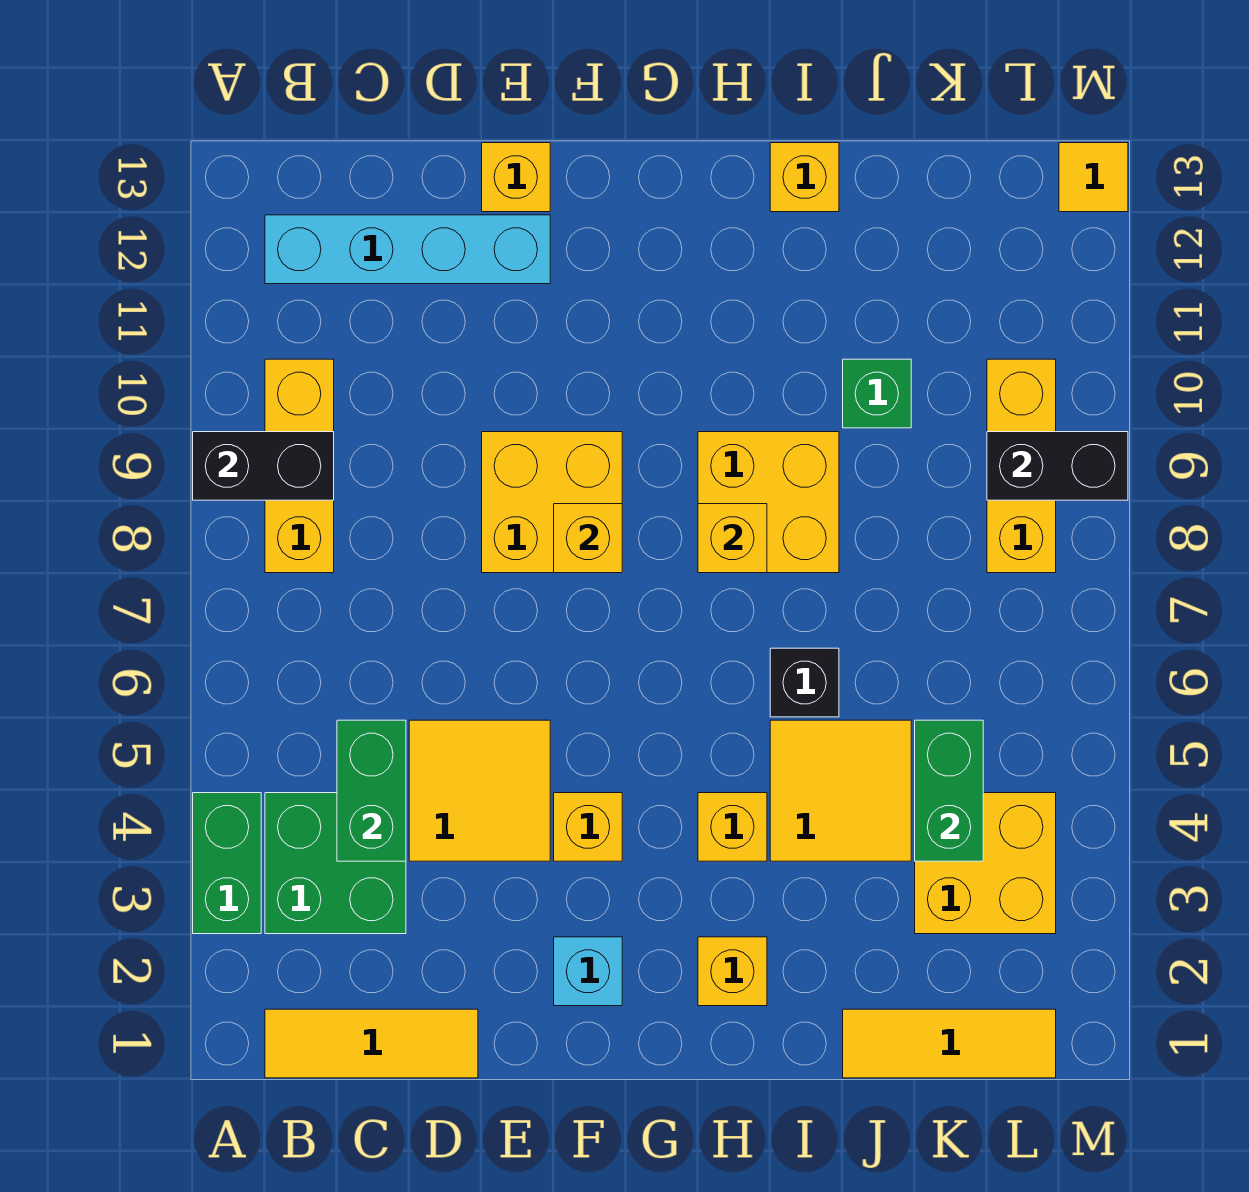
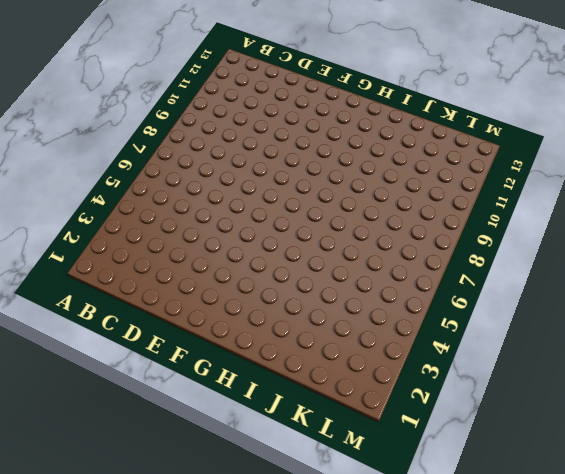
none -> green brick A3:A4 level 1
none -> yellow tile B1:D1 level 1
none -> green brick B3:C4 level 1

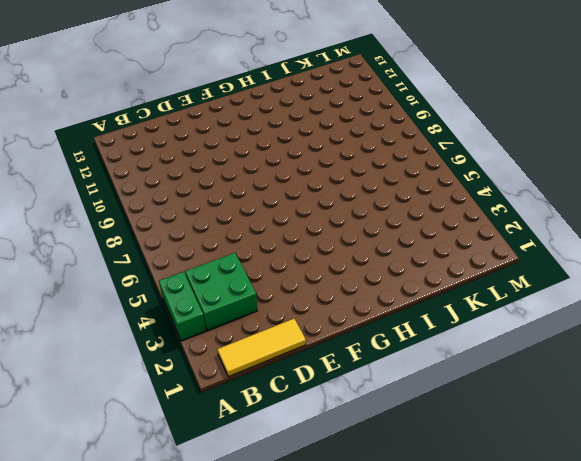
none -> yellow brick B8:B10 level 1
none -> cyan brick B12:E12 level 1
none -> yellow tile D4:E5 level 1

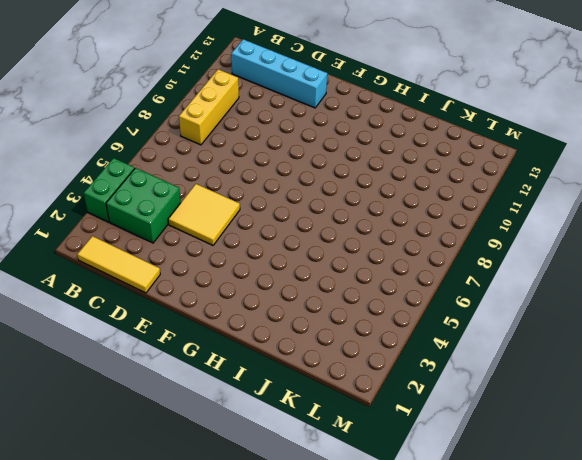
none -> yellow brick E8:F9 level 1
none -> yellow brick E13 level 1
none -> cyan brick F2 level 1

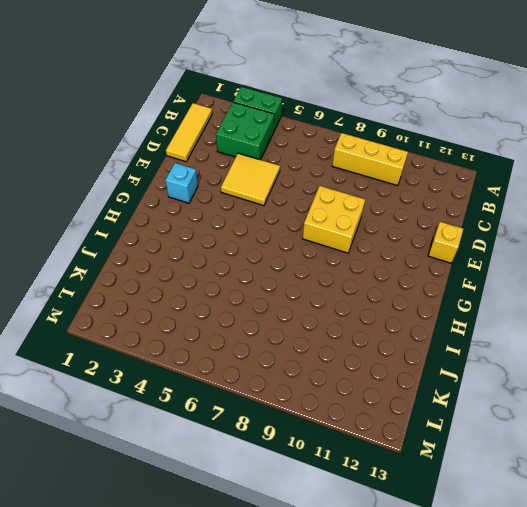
none -> cyan brick B12:E12 level 1
none -> yellow brick F4 level 1
none -> yellow brick H2 level 1

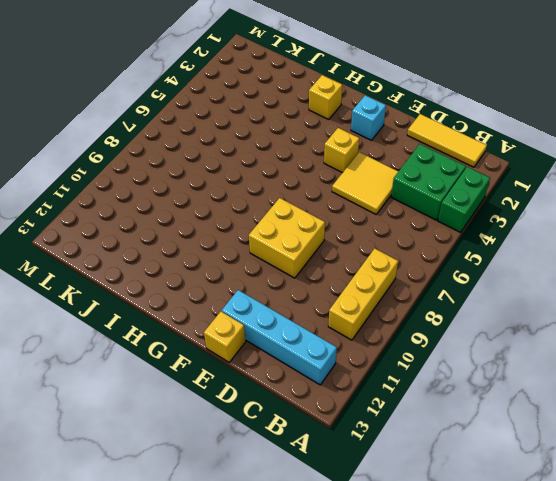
none -> yellow brick H4 level 1
none -> yellow brick H8:I9 level 1
none -> yellow tile I4:J5 level 1

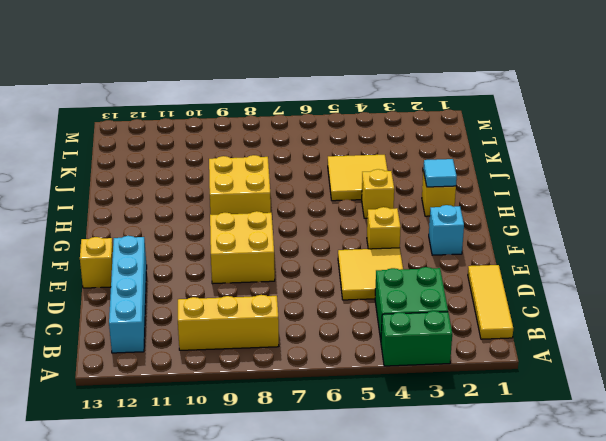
cyan tile H2 level 2 -> none
none -> black brick I6 level 1
none -> yellow brick I13 level 1
none -> yellow tile J1:L1 level 1

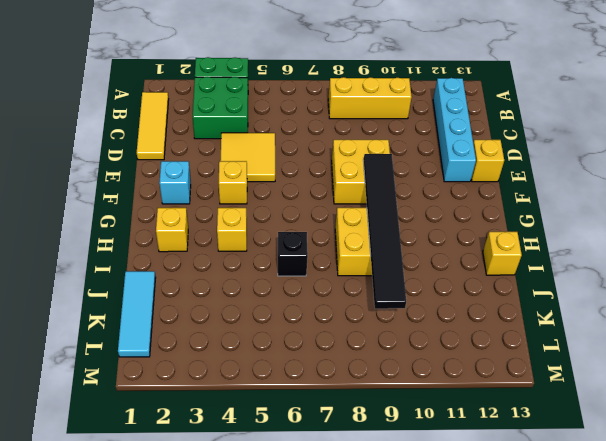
black tile F9:K9 level 2 -> none
cyan tile J1:L1 level 1 -> yellow tile J1:L1 level 1
none -> yellow tile I4:J5 level 1
none -> green brick J10 level 1
none -> yellow brick K3:L4 level 1

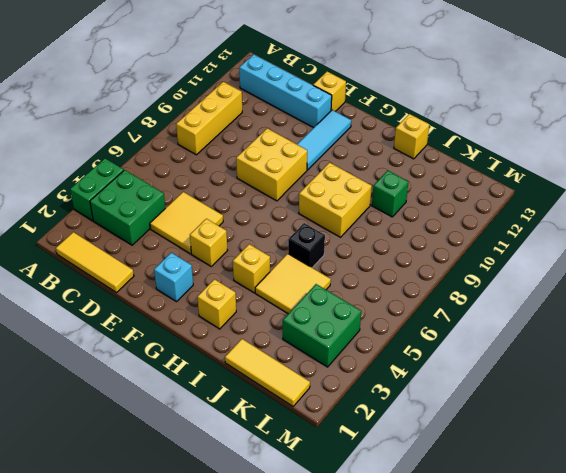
cyan tile F10:F12 level 1 -> none
green brick K3:L4 level 1 -> yellow brick K3:L4 level 1
none -> yellow brick L8:L10 level 1
none -> yellow tile M13 level 1
none -> black brick A9:B9 level 2

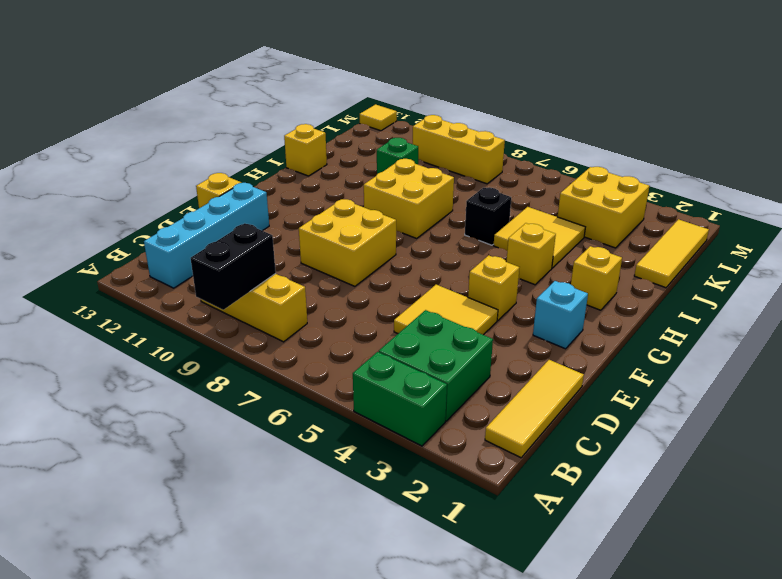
none -> green brick C4:C5 level 2
none -> yellow brick F8 level 2
none -> yellow brick H8 level 2

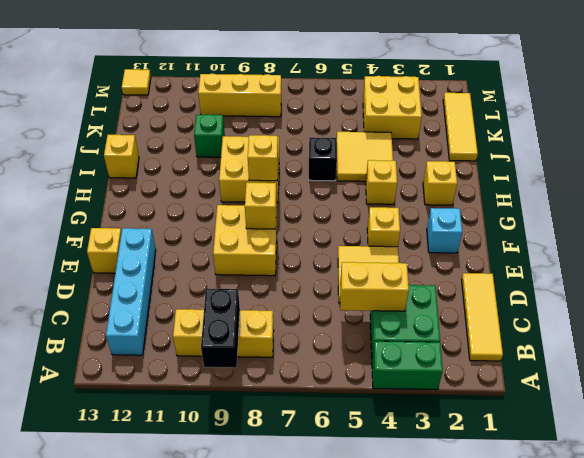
yellow brick C4:C5 level 2 -> green brick C4:C5 level 2
none -> green brick K4:K5 level 2
none -> black brick L9:M9 level 2

